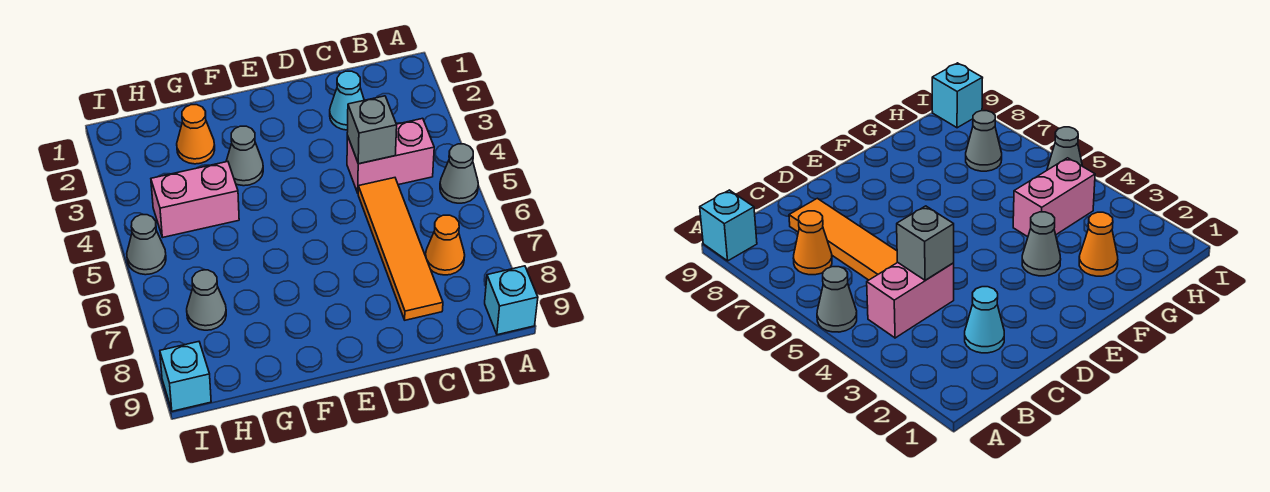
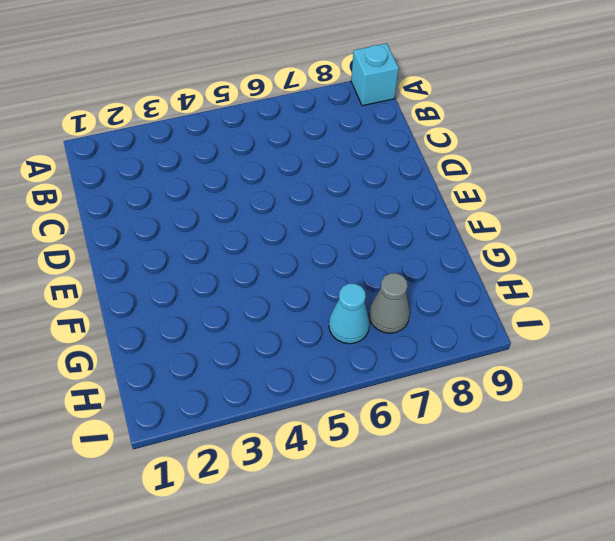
cyan cone H6 level 1 -> cyan cone C2 level 1
none -> grey cone A5 level 1
none -> pink brick B4:C4 level 1
none -> orange cone B7 level 1

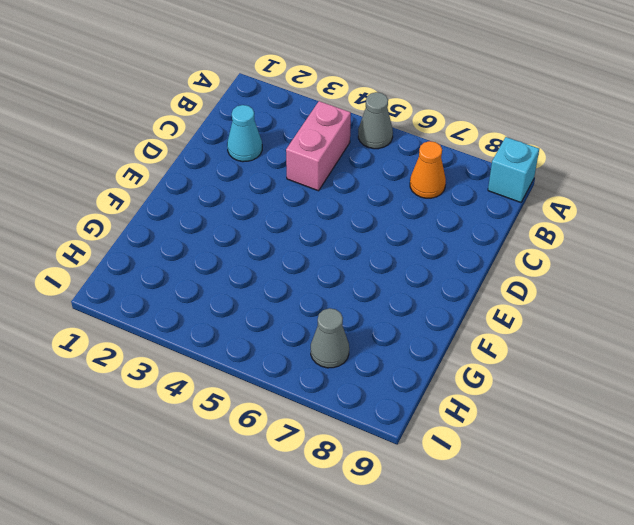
none -> orange tile C5:C8 level 1
none -> grey cone F3 level 1
none -> orange cone G2 level 1

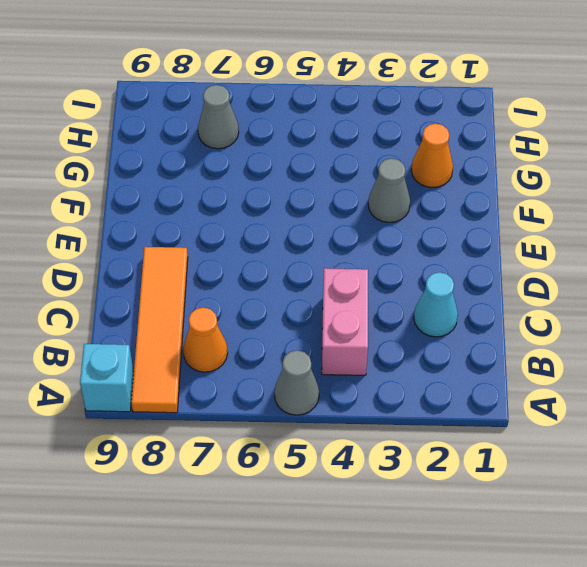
orange tile A8:D8 level 1 -> orange tile C5:C8 level 1
none -> pink brick G4:H4 level 1
none -> grey cone I5 level 1
none -> cyan brick I9 level 1

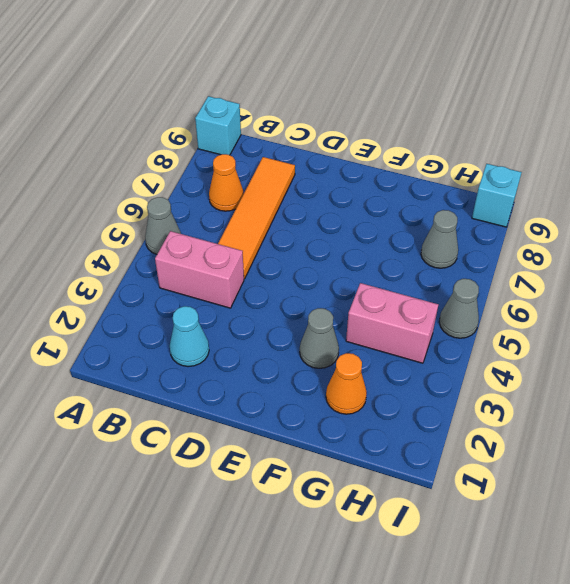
none -> grey brick C4 level 2

